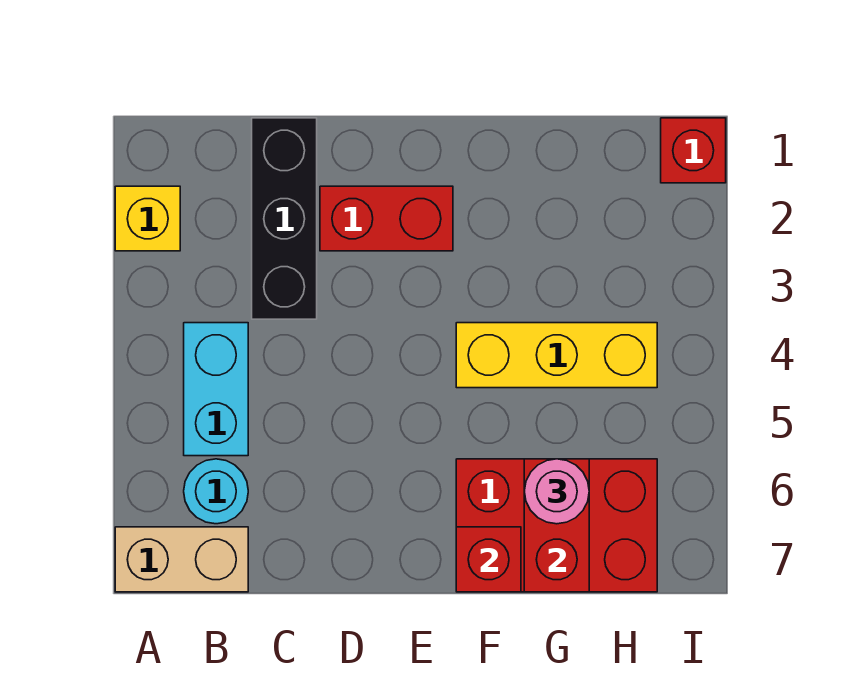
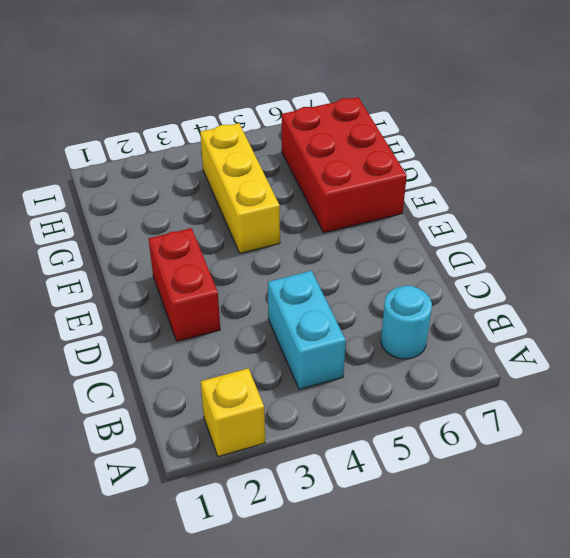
cyan brick B4:C4 level 1 -> cyan brick B4:B5 level 1
none -> tan brick A7:B7 level 1
none -> black brick C1:C3 level 1
none -> red brick I1 level 1

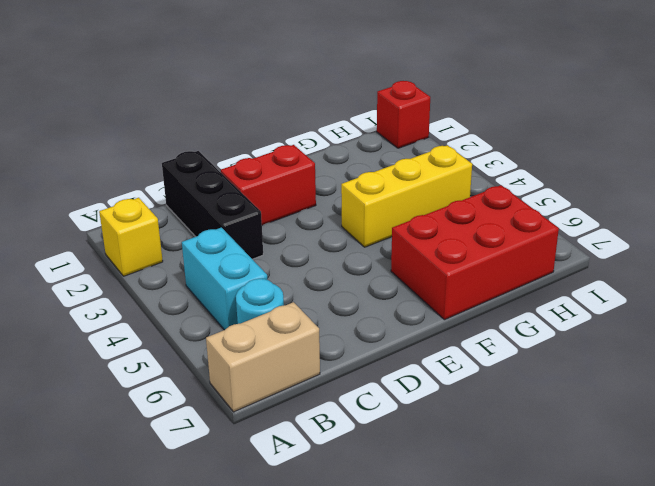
none -> red brick F7 level 2
none -> red brick G6:G7 level 2
none -> pink round brick G6 level 3

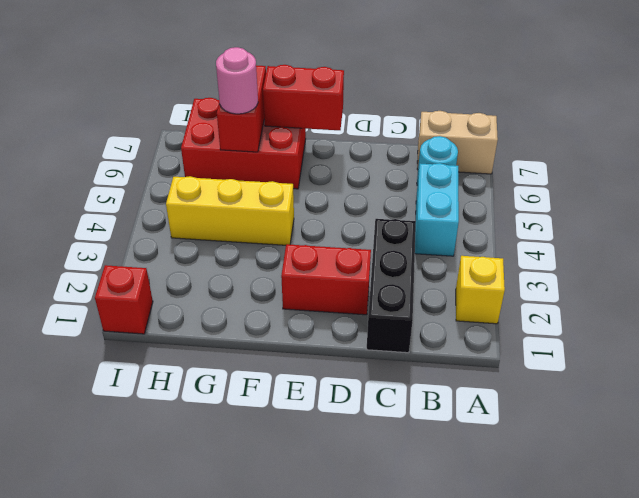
red brick E7:F7 level 2 -> red brick F7 level 2

